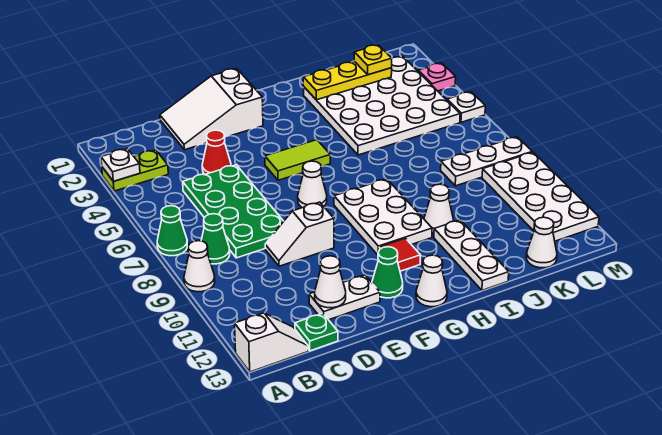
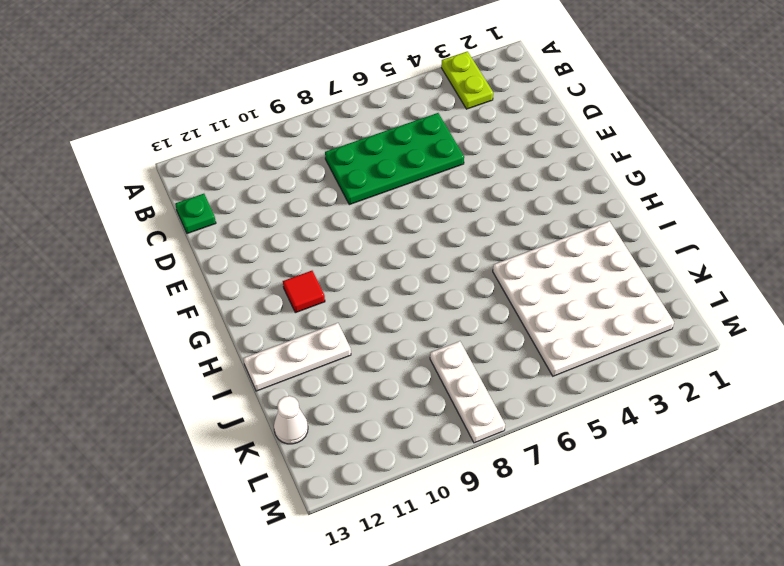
none -> green cone A7 level 1
none -> white cone A9 level 1
none -> white slope A13:B13 level 1 top A

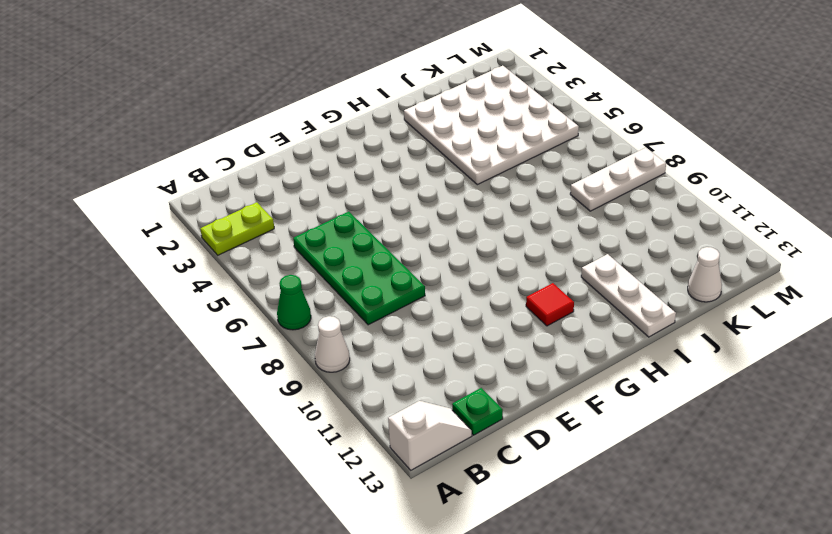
none -> green cone B8 level 1
none -> white slope D1:F2 level 1 top F
none -> red cone D4 level 1

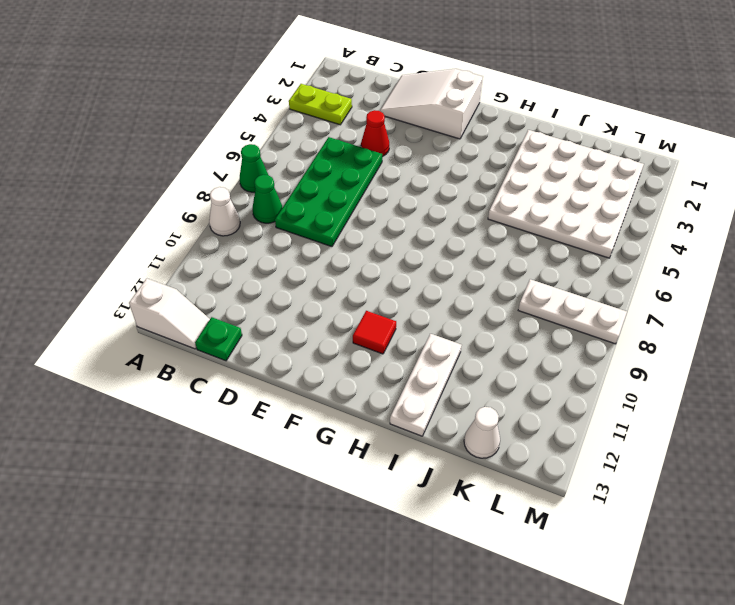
none -> white slope D9:E9 level 1 top E
none -> white plate D12:E12 level 1
none -> lime tile F5:G5 level 1

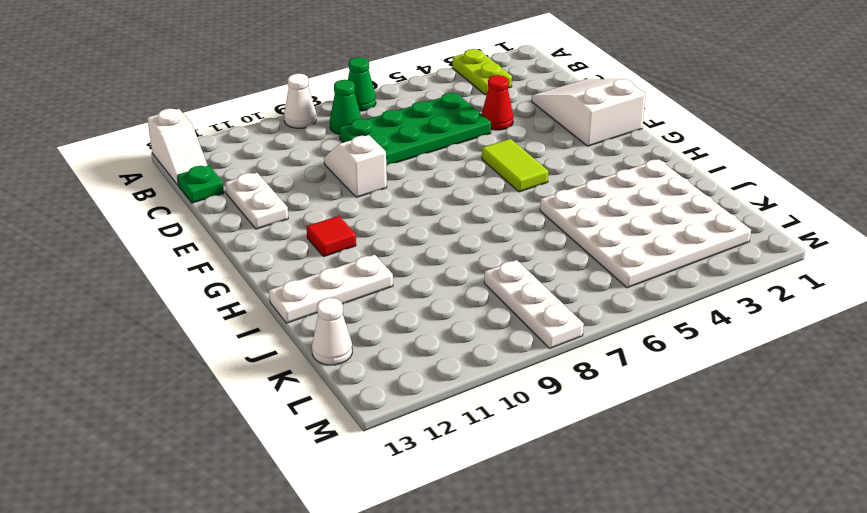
none -> white cone F7 level 1
none -> green cone F12 level 1
none -> white plate G8:H10 level 1

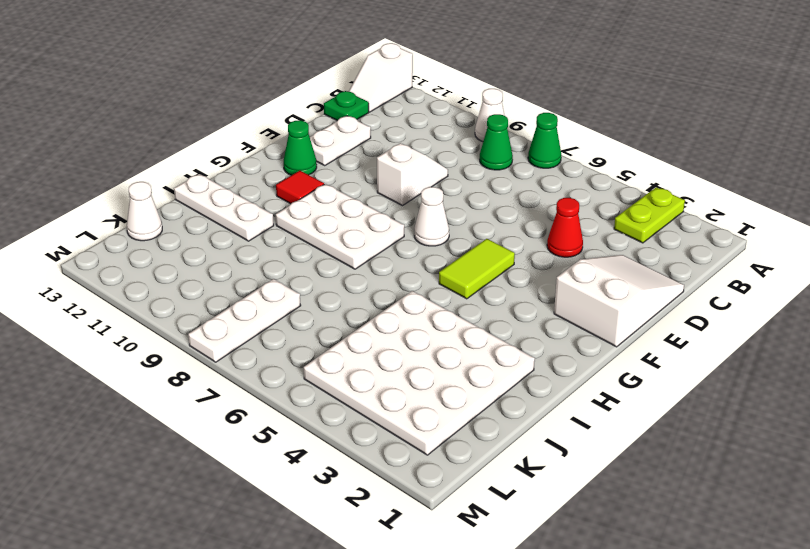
none -> green plate C5:D8 level 1
none -> white cone G13 level 1
none -> white cone I10 level 1

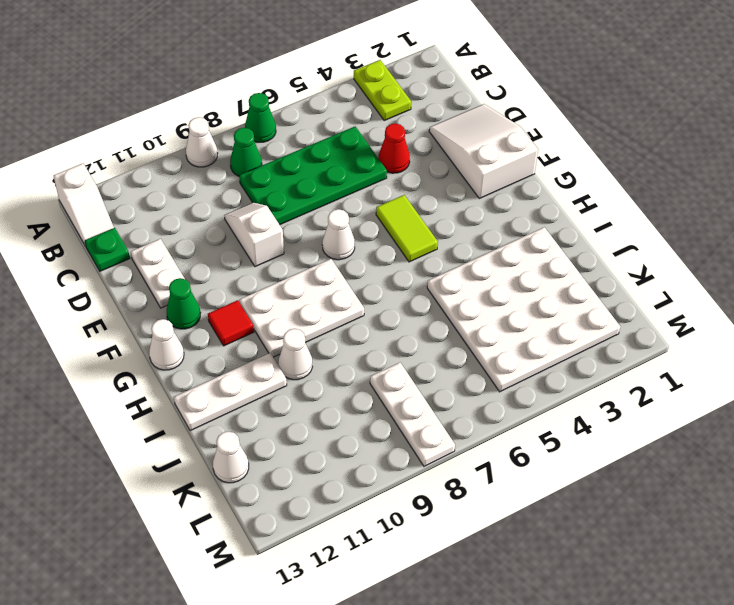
none -> white plate L9:M12 level 1
none -> pink plate M3 level 1
none -> white plate M5 level 1

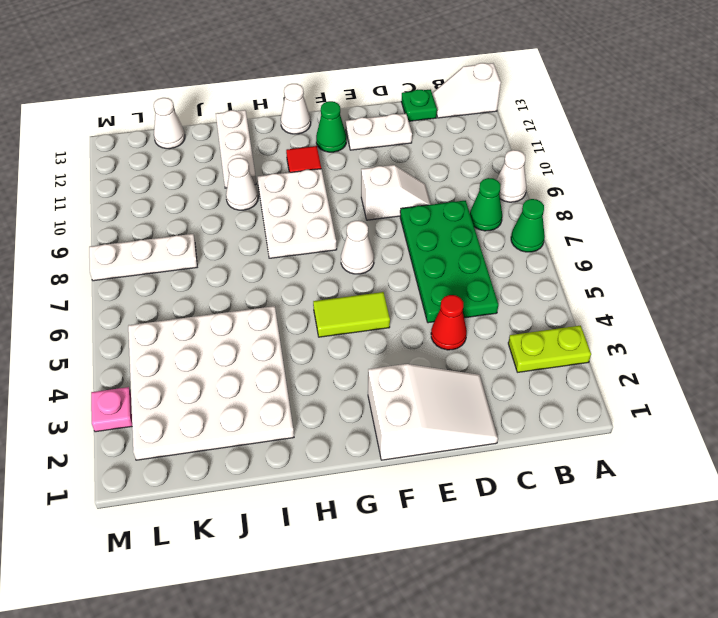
none -> white plate L9:M12 level 1
none -> white plate M5 level 1
none -> white plate A3 level 2

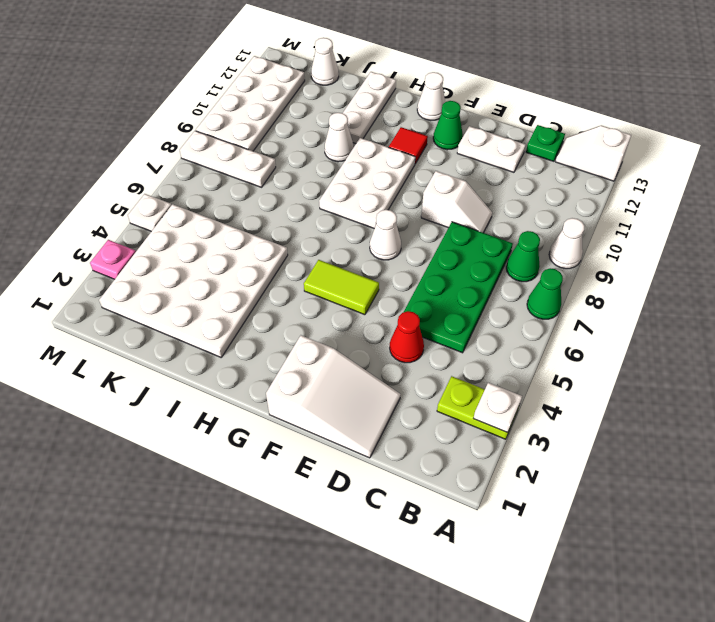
none -> white cone D12 level 2
none -> yellow plate I2:K2 level 2
none -> yellow plate K2 level 3

